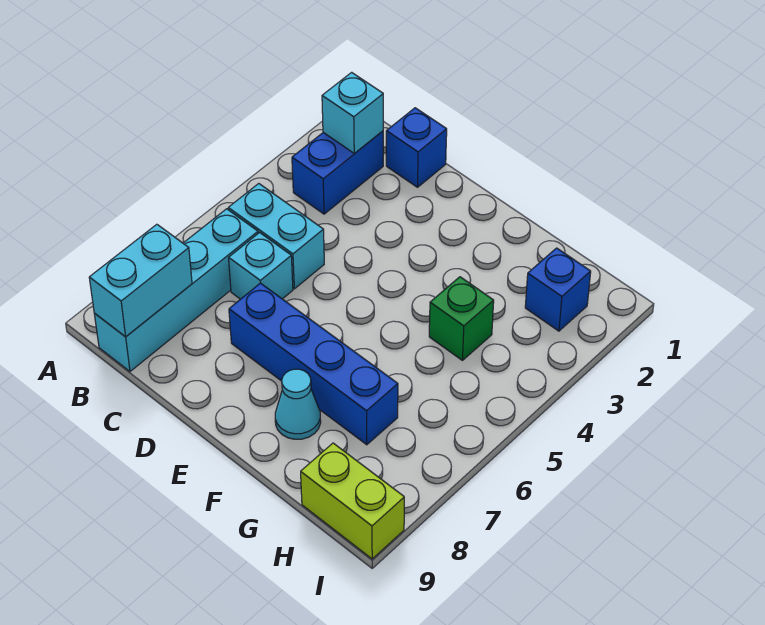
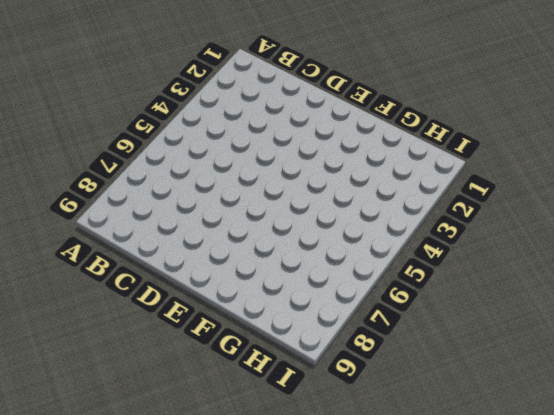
none -> blue brick B2:B3 level 1
none -> cyan brick B5:C5 level 1
none -> cyan brick B6:B9 level 1

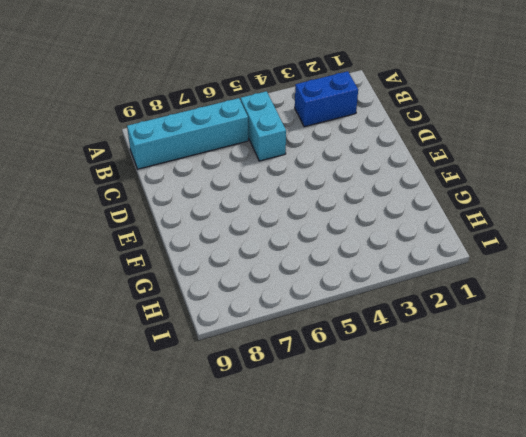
none -> blue brick C1 level 1
none -> cyan brick C6 level 1
none -> blue brick D7:G7 level 1

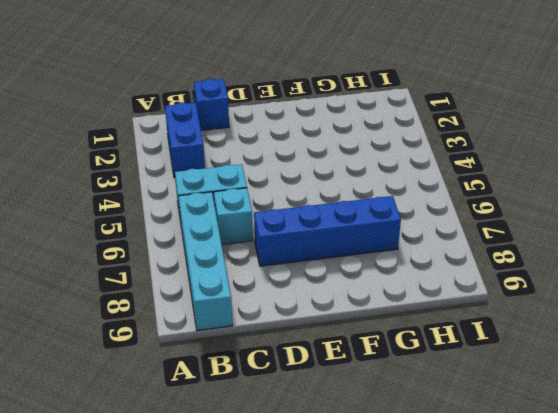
none -> cyan cone F8 level 1
none -> green brick G4 level 1
none -> blue brick H2 level 1

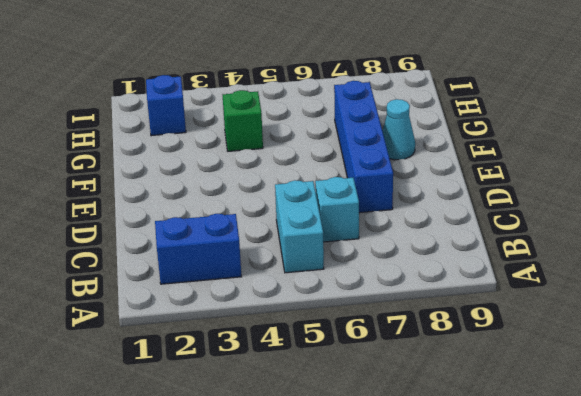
none -> cyan brick B6:B9 level 1
none -> blue brick C1 level 1
none -> lime brick H9:I9 level 1

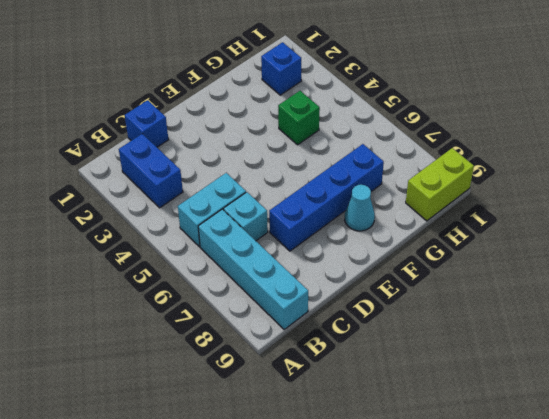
none -> cyan brick B2 level 2
none -> cyan brick B8:B9 level 2

